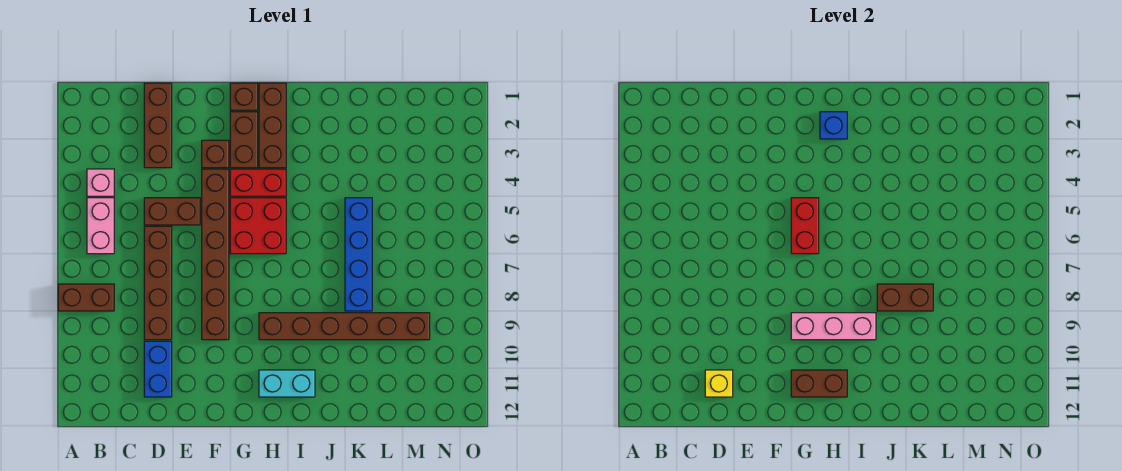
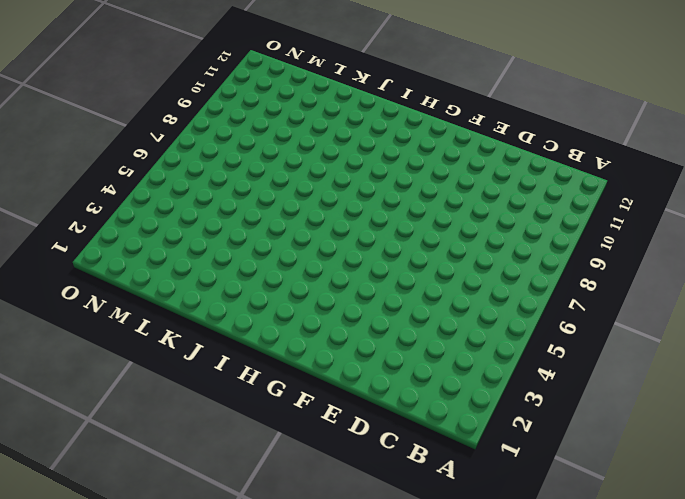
none -> brown brick A8:B8 level 1
none -> pink brick B4 level 1
none -> pink brick B5:B6 level 1

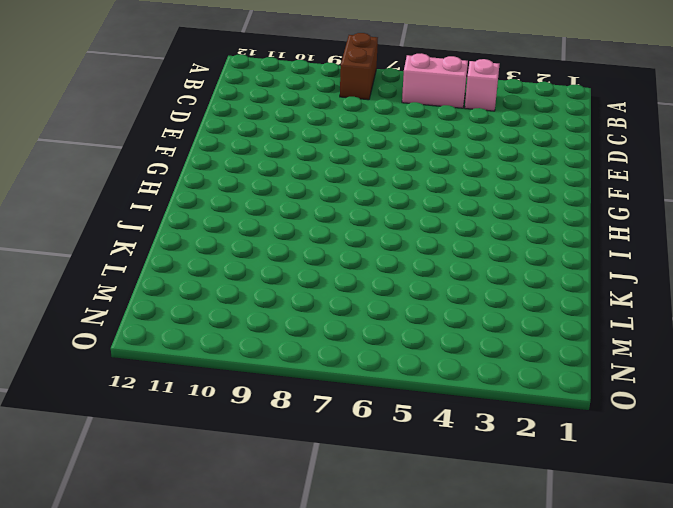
none -> brown brick D1:D3 level 1
none -> brown brick D5:E5 level 1
none -> brown brick D6:D9 level 1

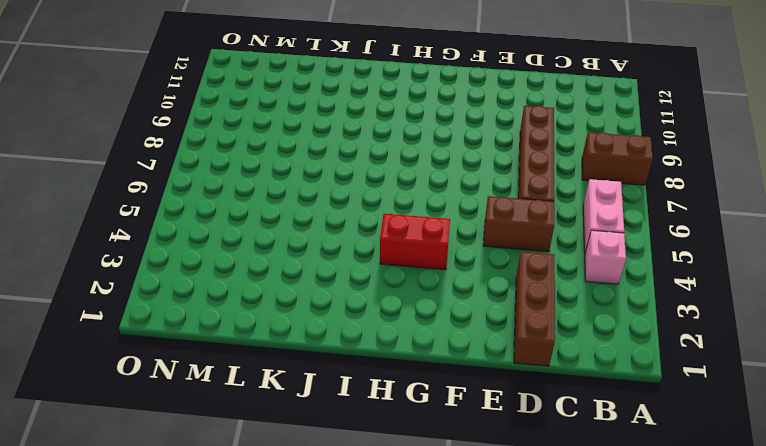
none -> blue brick D10:D11 level 1
none -> brown brick F3 level 1
none -> brown brick F4:F9 level 1

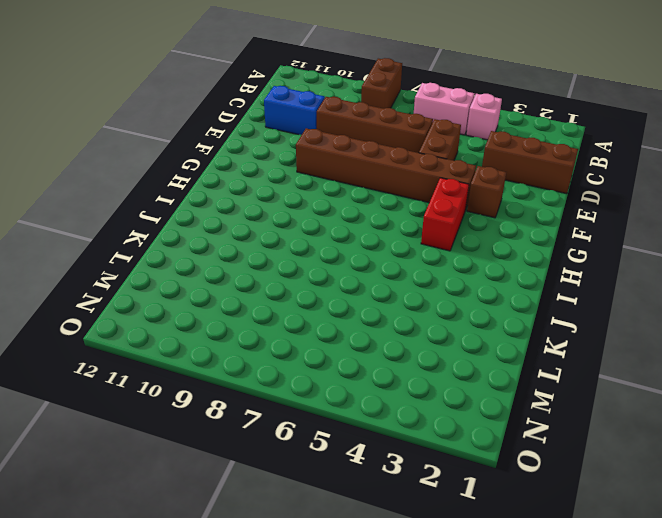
none -> brown brick G1 level 1
none -> brown brick G2:G3 level 1
none -> red brick G5:H6 level 1

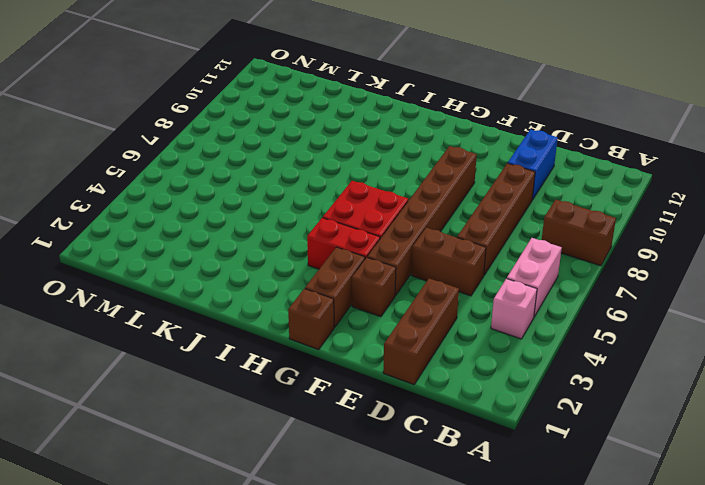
none -> brown brick H1:H3 level 1
none -> brown brick H9:M9 level 1
none -> cyan brick H11:I11 level 1

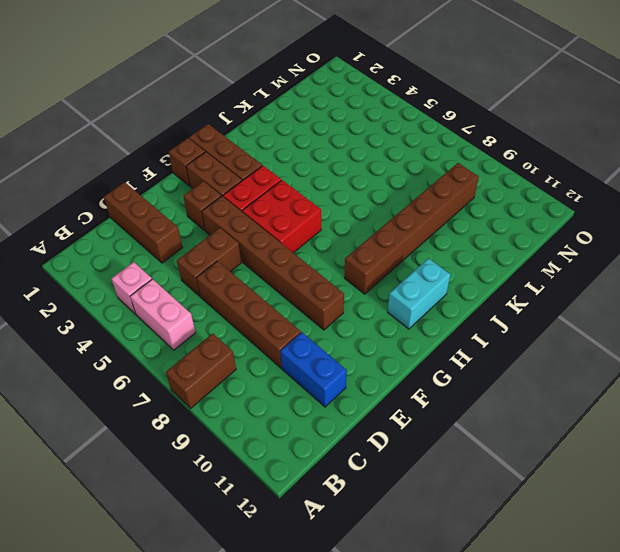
none -> blue brick K5:K8 level 1
none -> yellow brick D11 level 2
none -> red brick G5:G6 level 2

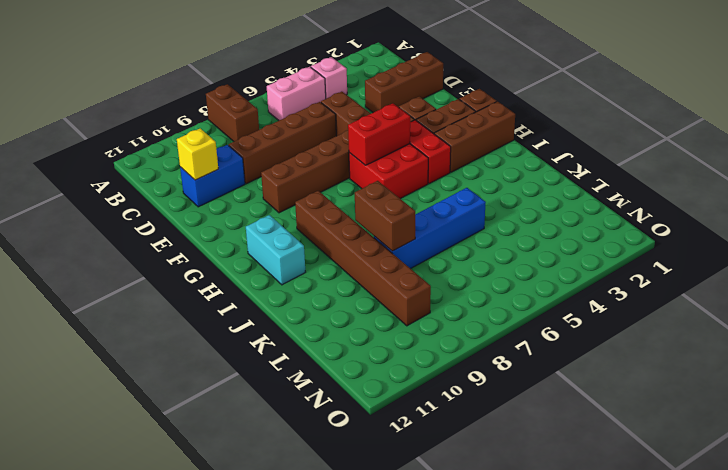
none -> pink brick G9:I9 level 2
none -> brown brick G11:H11 level 2
none -> blue brick H2 level 2

